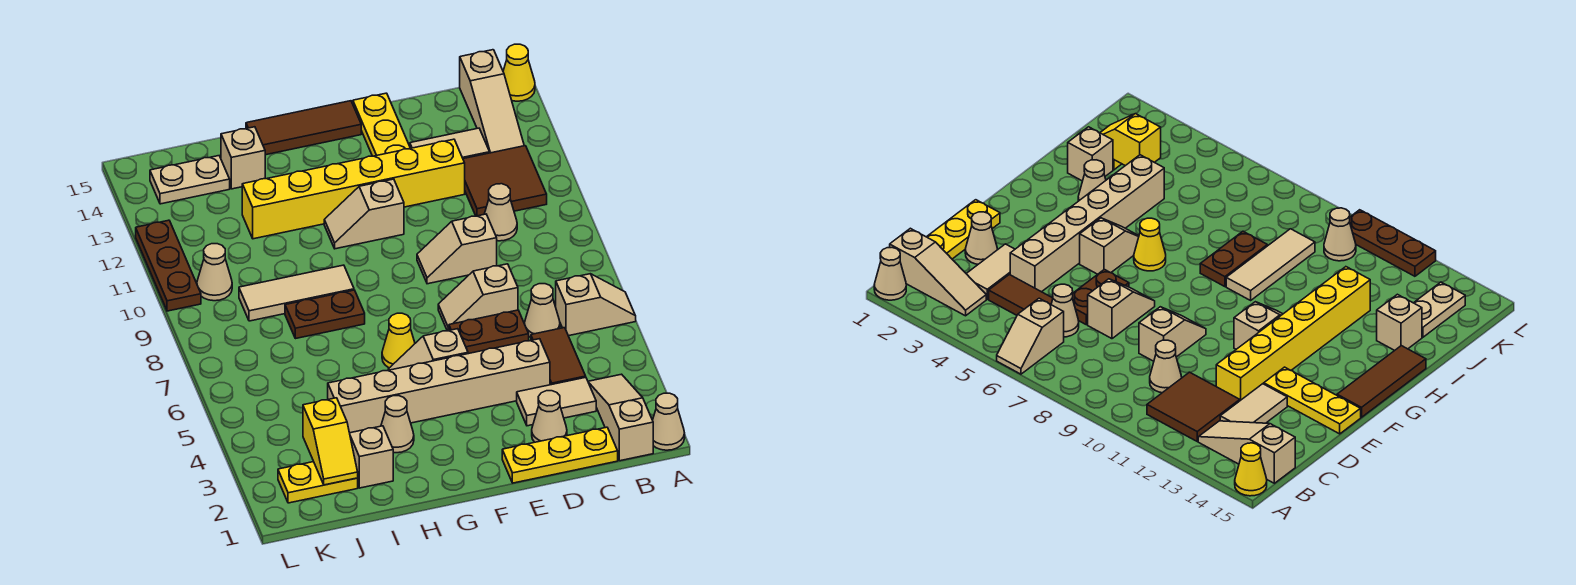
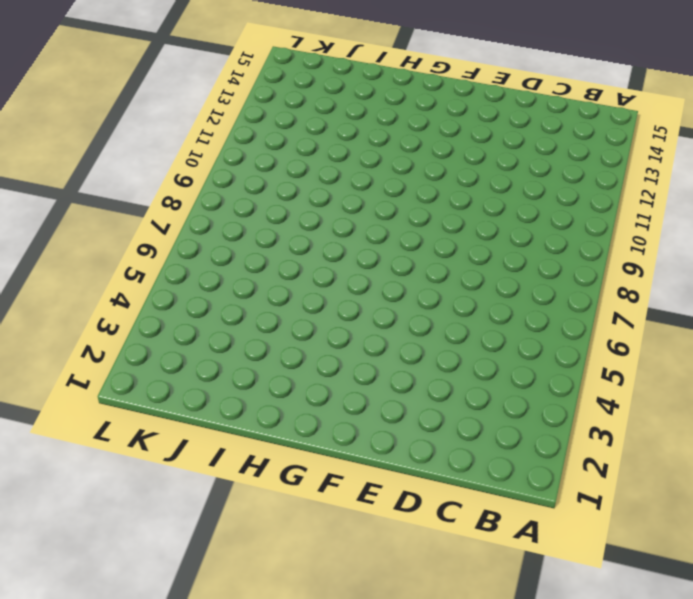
none -> tan cone A1 level 1
none -> tan slope A6:B6 level 1 top B
none -> yellow cone A15 level 1
none -> tan slope B1:B3 level 1 top 1

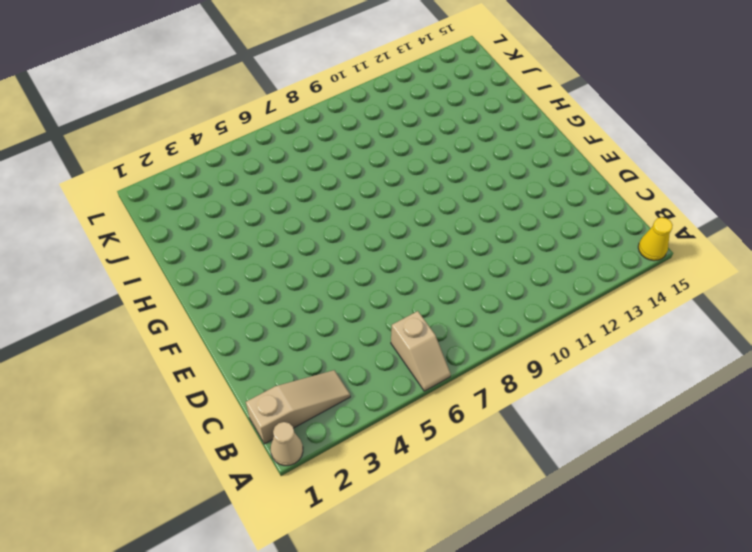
none -> brown tile B11:C12 level 1
none -> tan slope B13:B15 level 1 top 15
none -> yellow plate C1:E1 level 1
none -> tan tile C3:D3 level 1

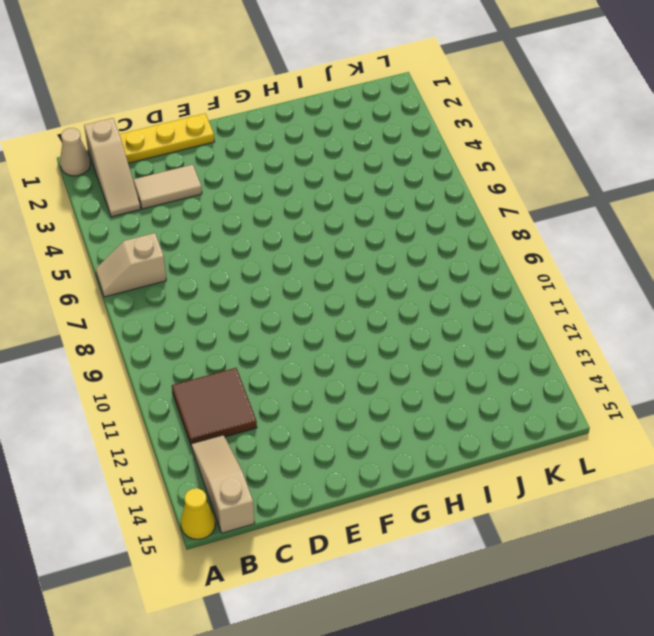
none -> brown tile C4:C5 level 1
none -> tan cone C6 level 1
none -> tan cone C10 level 1
none -> tan tile C13:D13 level 1

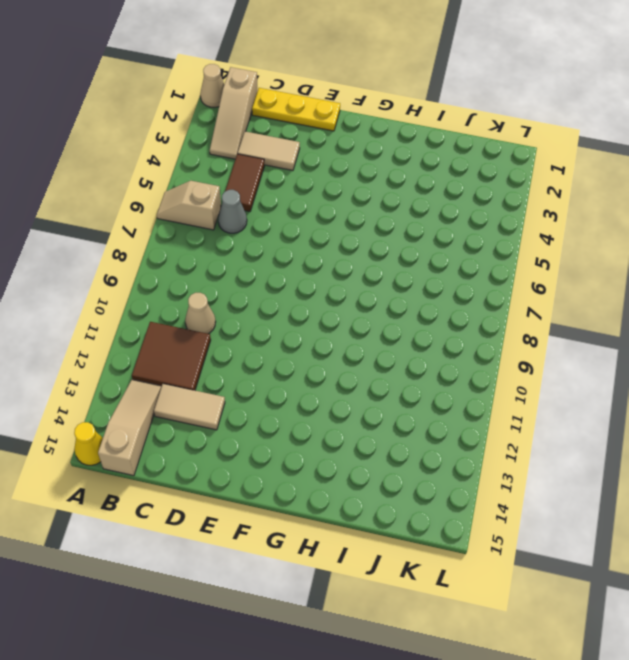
grey cone C6 level 1 -> tan cone C6 level 1
none -> tan cone D2 level 1
none -> tan brick D4:I4 level 1
none -> brown plate D6:E6 level 1
none -> tan slope D7:E7 level 1 top D

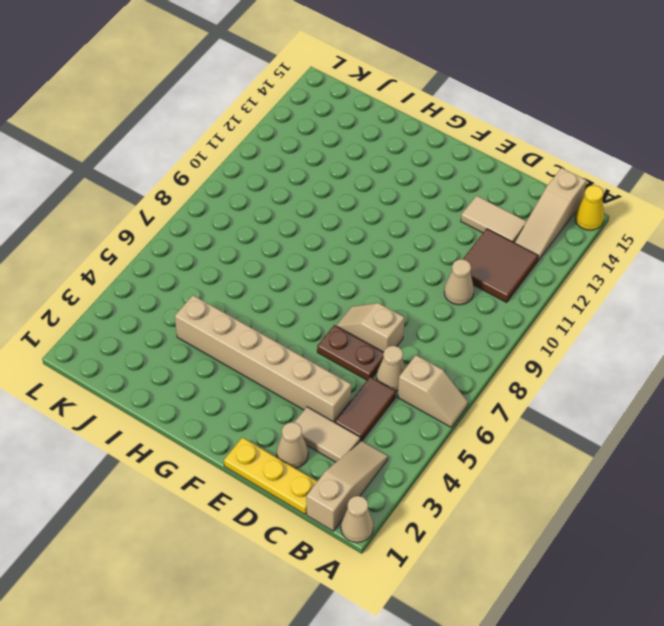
none -> tan slope D9:E9 level 1 top D
none -> yellow brick D12:I12 level 1
none -> yellow plate E13:E15 level 1
none -> tan slope F5:G5 level 1 top F

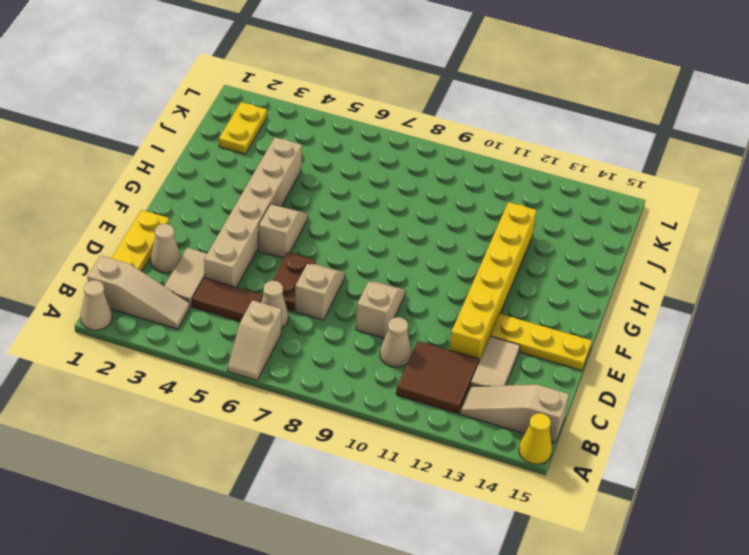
none -> tan slope F11:G11 level 1 top F
none -> brown tile F15:H15 level 1
none -> yellow cone G6 level 1
none -> tan cone H3 level 1

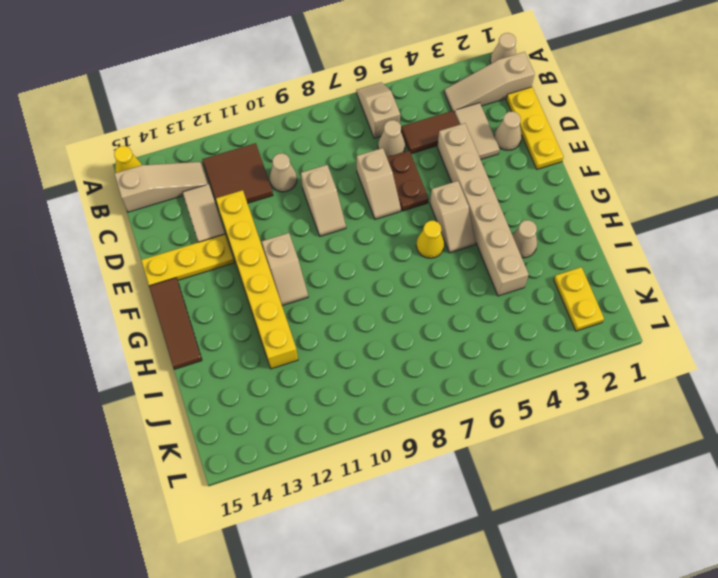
none -> brown plate H8:I8 level 1
none -> tan tile H9:J9 level 1
none -> tan brick I2 level 1
none -> tan brick I14 level 1

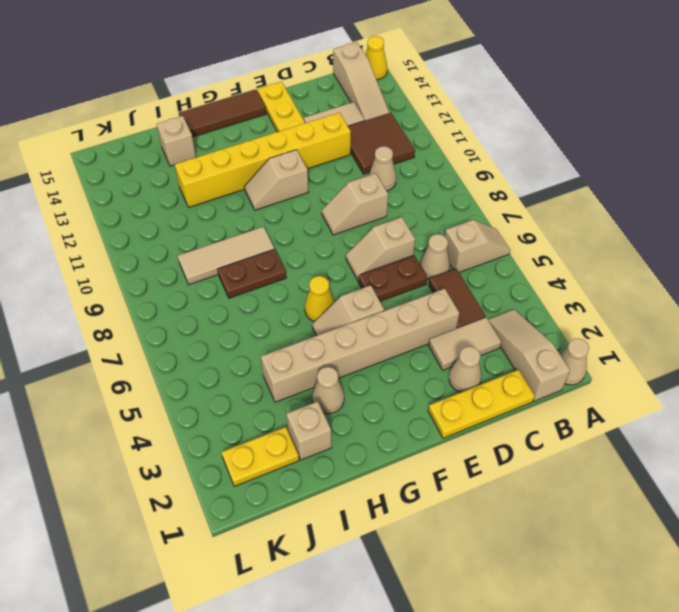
none -> tan plate J14:K14 level 1
none -> tan cone K10 level 1
none -> brown plate L10:L12 level 1
none -> yellow slope J2:J3 level 2 top 3

